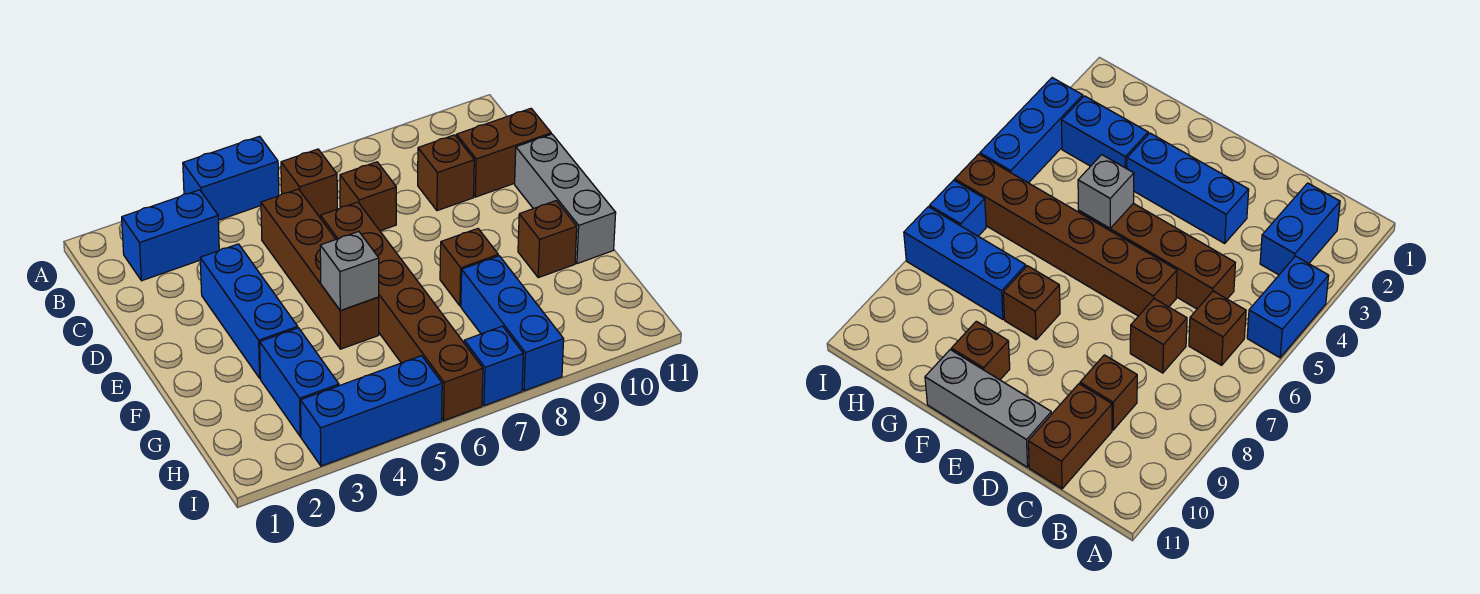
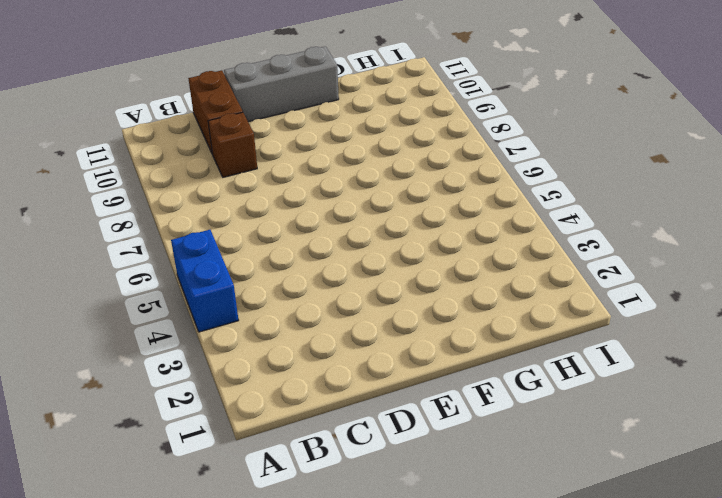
none -> blue brick B2:B3 level 1
none -> brown brick B6 level 1
none -> brown brick C5:F5 level 1

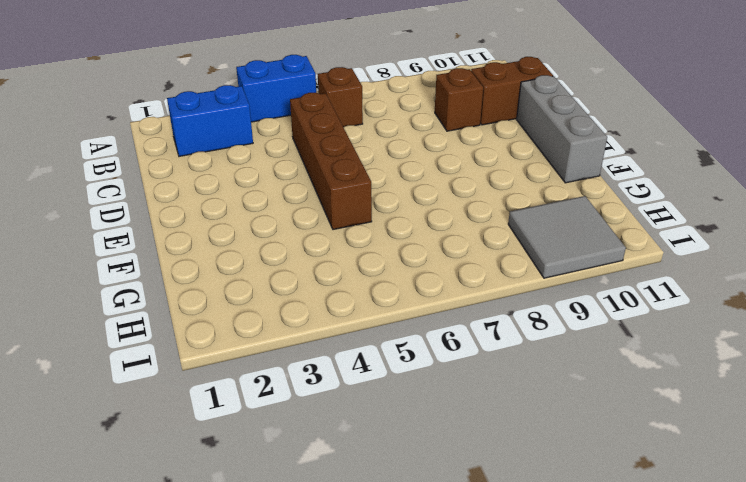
grey tile H9:I10 level 1 -> none
none -> brown brick C7 level 1
none -> blue brick D3:F3 level 1
none -> brown brick D6:I6 level 1

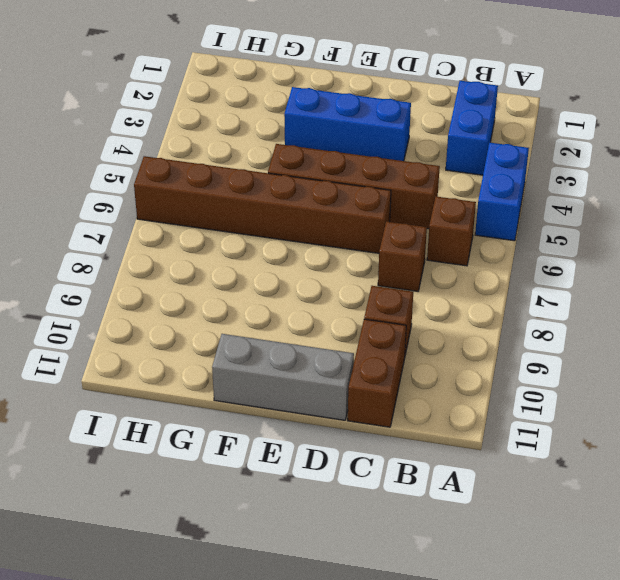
none -> brown brick F8 level 1
none -> brown brick F10 level 1
none -> blue brick G3:H3 level 1

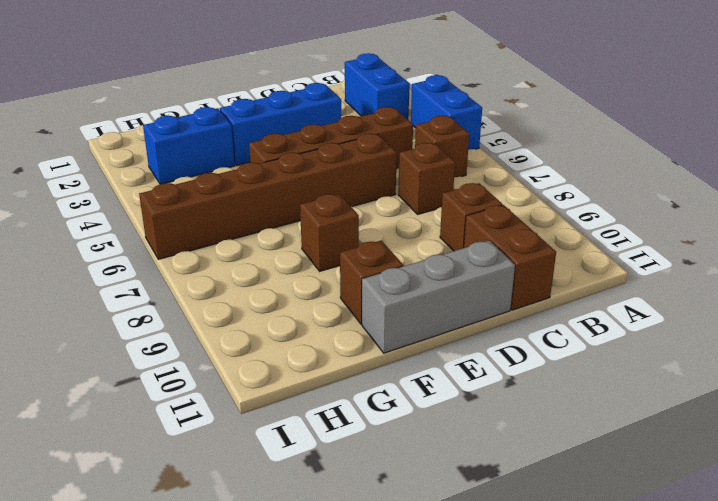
none -> blue brick G8:I8 level 1
none -> blue brick I3:I5 level 1
none -> blue brick I7 level 1

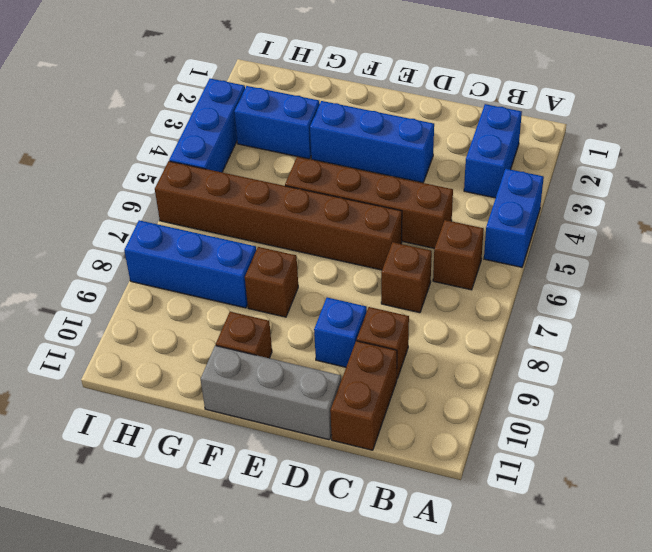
blue brick D9 level 1 -> blue brick I7 level 1
none -> grey brick F5 level 2

